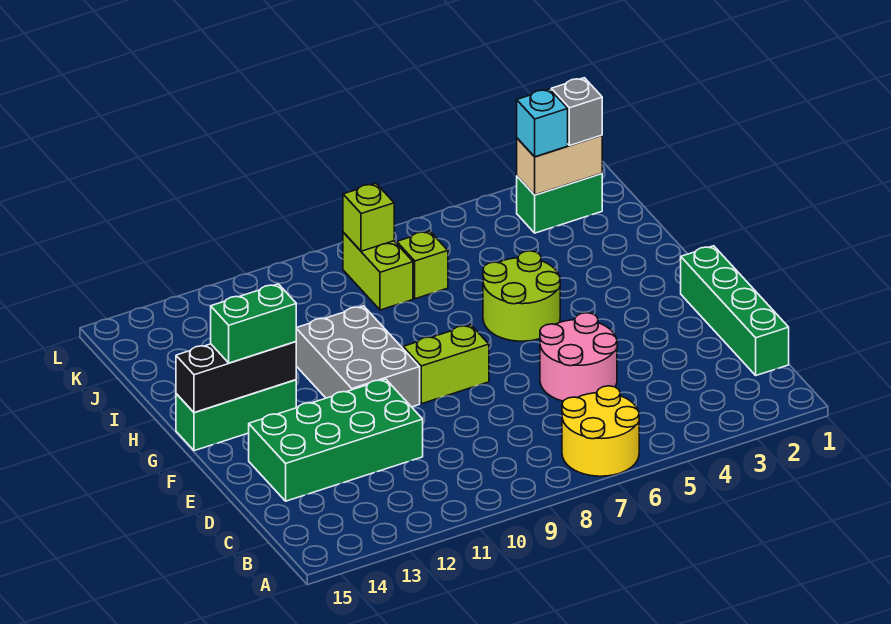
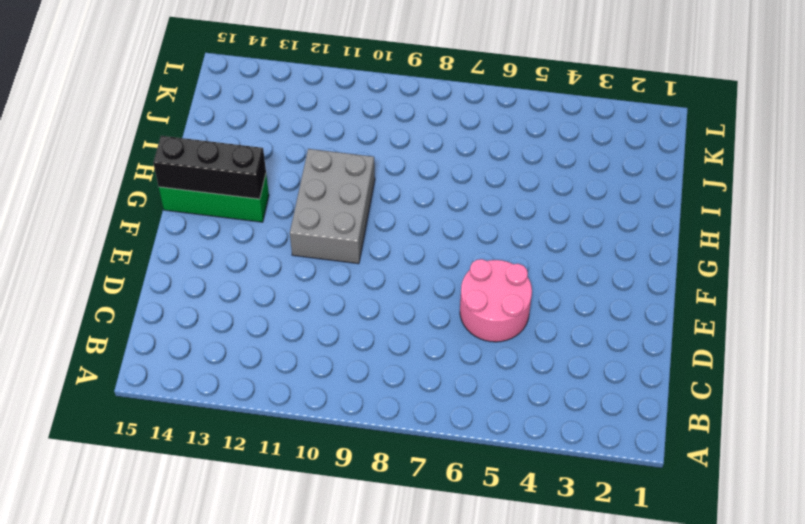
none -> yellow round brick A6:B7 level 1
none -> green brick C1:F1 level 1
none -> green brick D11:E14 level 1

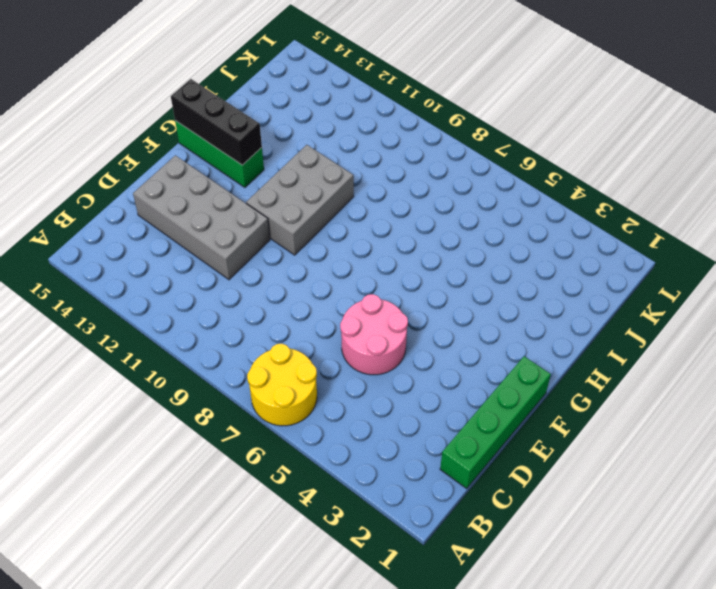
grey brick D11:E14 level 1 -> green brick D11:E14 level 1
none -> lime brick F8:F9 level 1
none -> lime round brick G5:H6 level 1
none -> lime brick J7 level 1

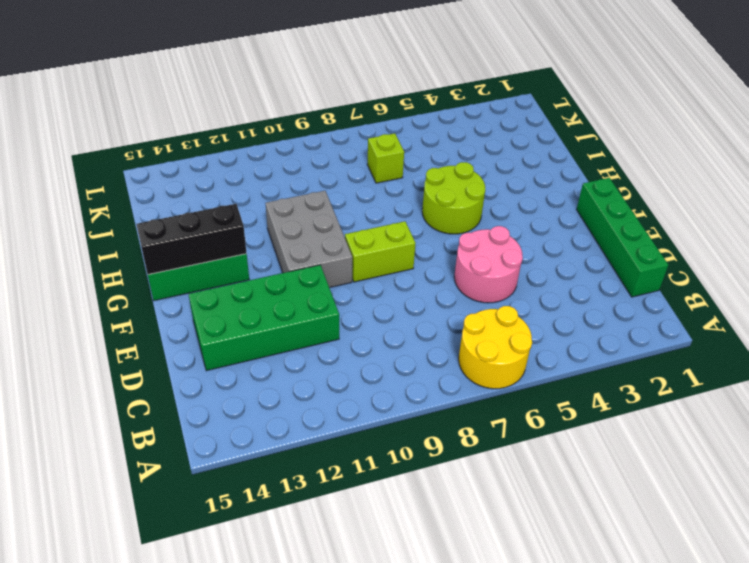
none -> lime brick J8:K8 level 1
none -> green brick K2:K3 level 1
none -> tan brick K2:K3 level 2

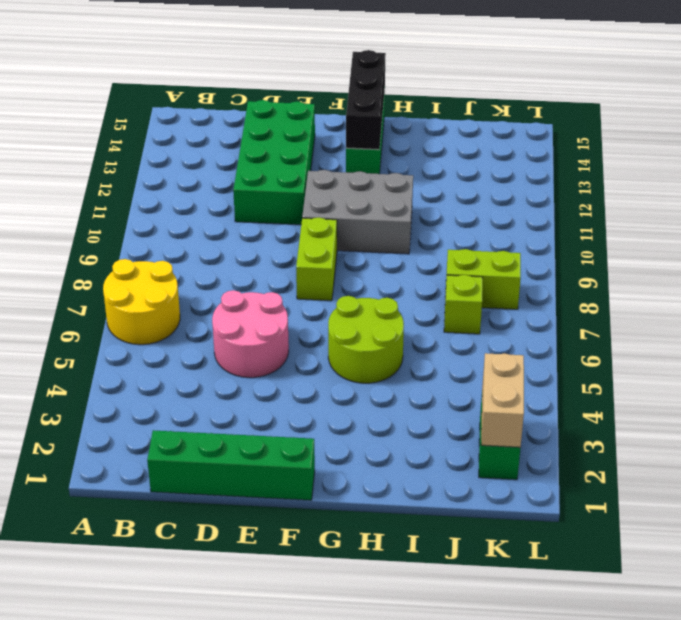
none -> lime brick K8 level 2
none -> green brick G13:G14 level 3
none -> grey brick K2 level 3

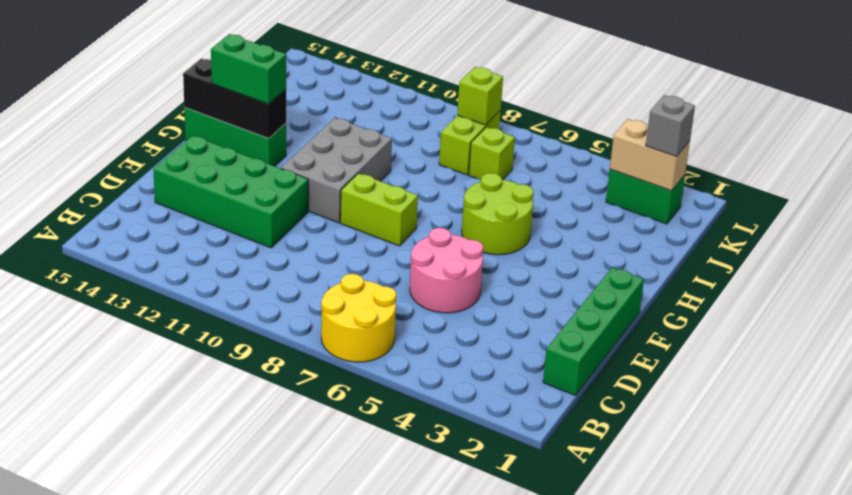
none -> cyan brick K3 level 3

